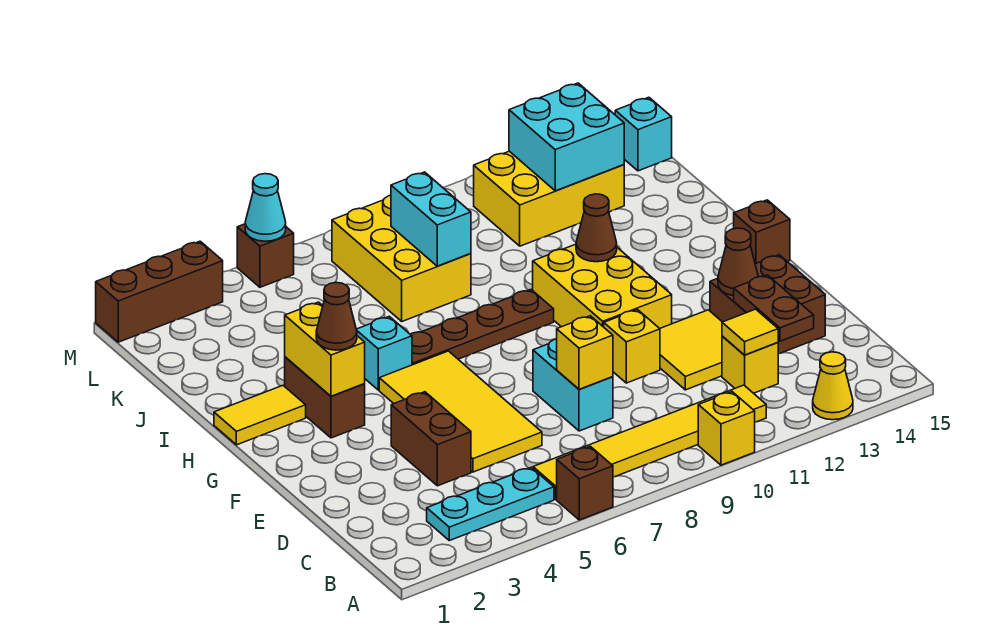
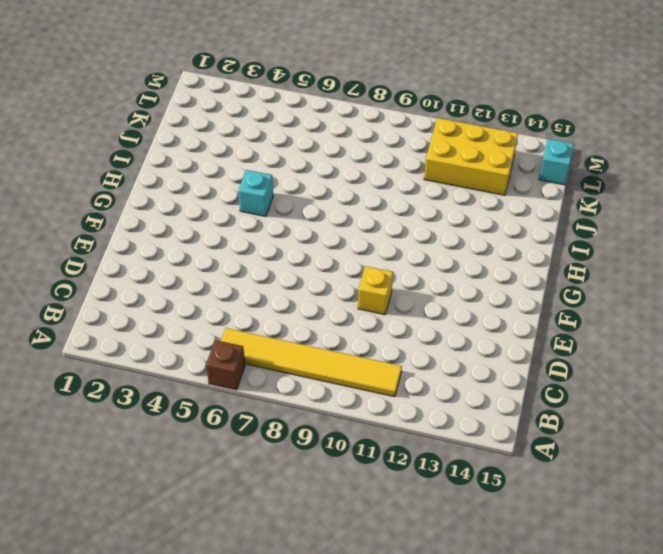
none -> yellow brick A10 level 1
none -> yellow cone A13 level 1
none -> cyan plate B3:B5 level 1
none -> yellow brick C12 level 1

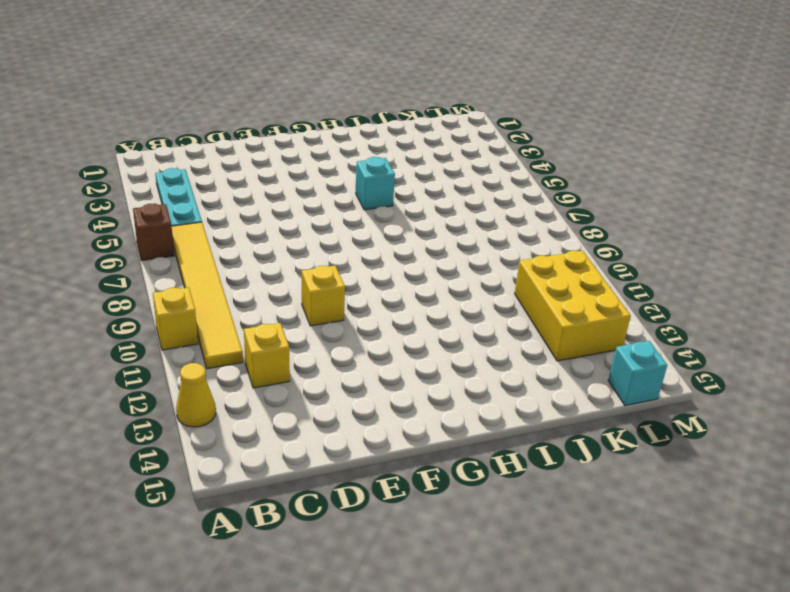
none -> brown brick D4:E4 level 1
none -> yellow tile D5:G6 level 1
none -> cyan brick D8:E8 level 1
none -> yellow tile D11:E12 level 1

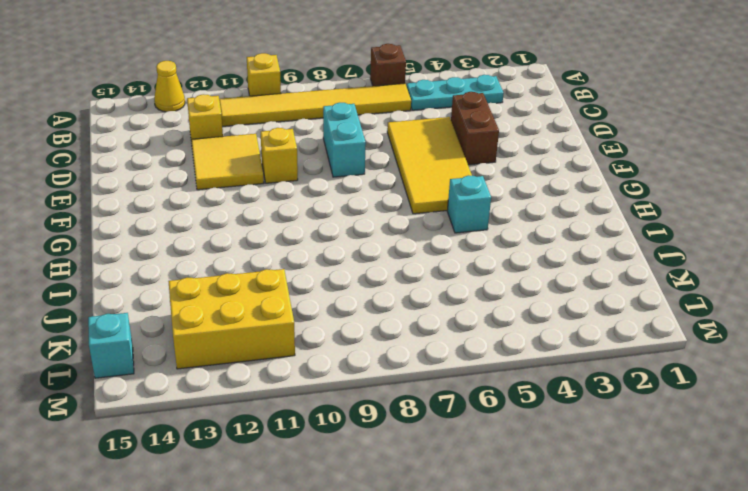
none -> brown brick D13:E14 level 1
none -> yellow brick F10:H11 level 1
none -> brown brick G3:H3 level 1
none -> brown brick G15 level 1

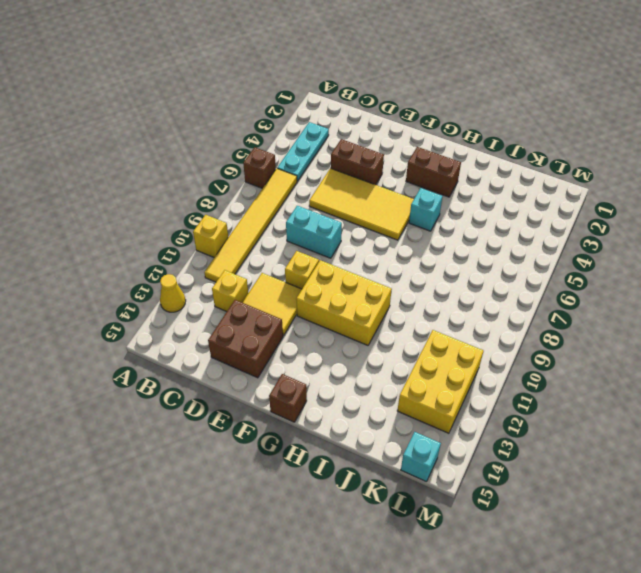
none -> yellow tile H1:H2 level 1
none -> brown plate H6:H9 level 1
none -> yellow brick J7:L8 level 1
none -> brown brick M1:M3 level 1

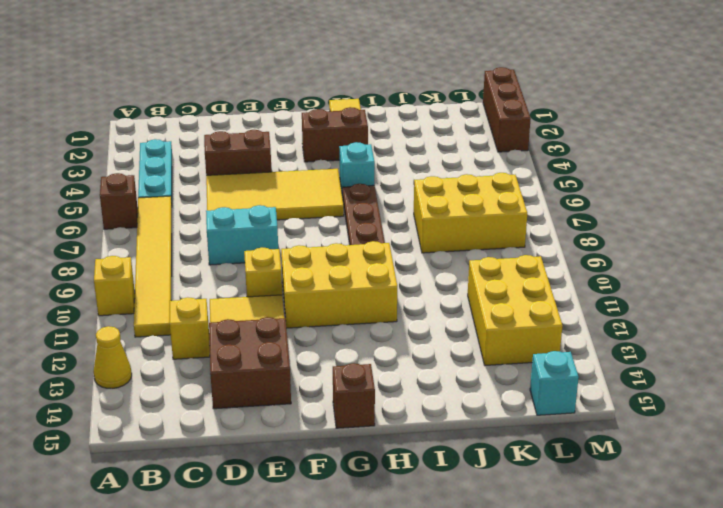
none -> brown brick M5 level 1
none -> yellow tile C12 level 2
none -> brown plate C13:D13 level 2
none -> yellow brick D8 level 2

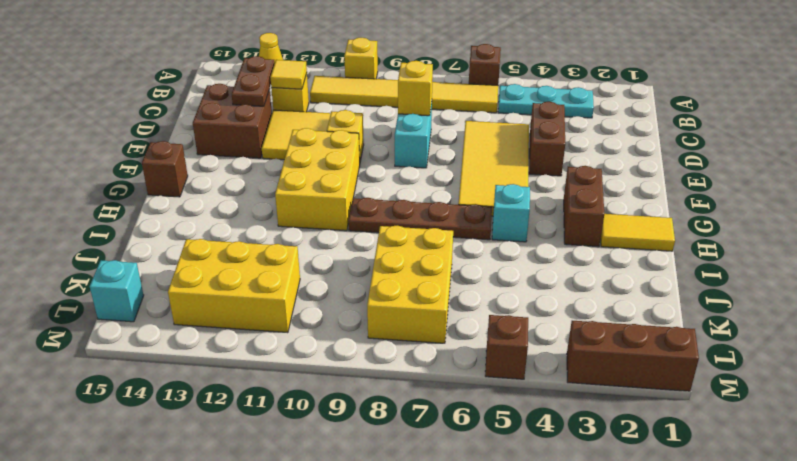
none -> brown cone E13 level 2
none -> yellow brick G3:H3 level 2
none -> brown cone H11 level 2
none -> cyan brick J8:K8 level 2

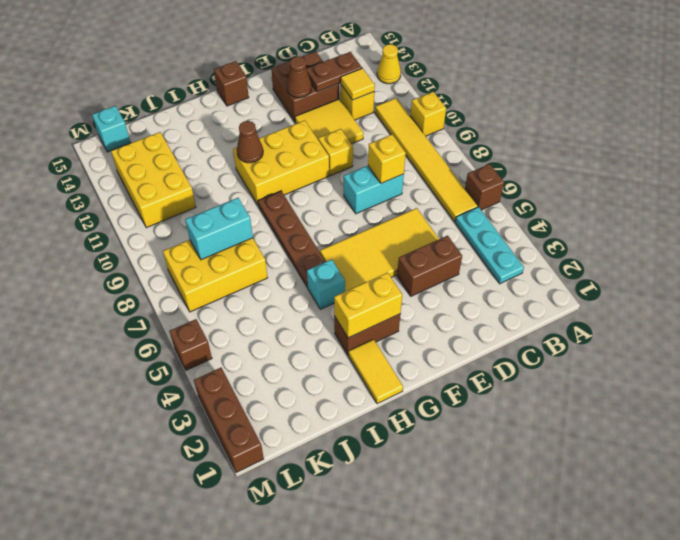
none -> cyan brick K12:L13 level 2
none -> cyan cone M5 level 2
none -> brown cone G3 level 3

